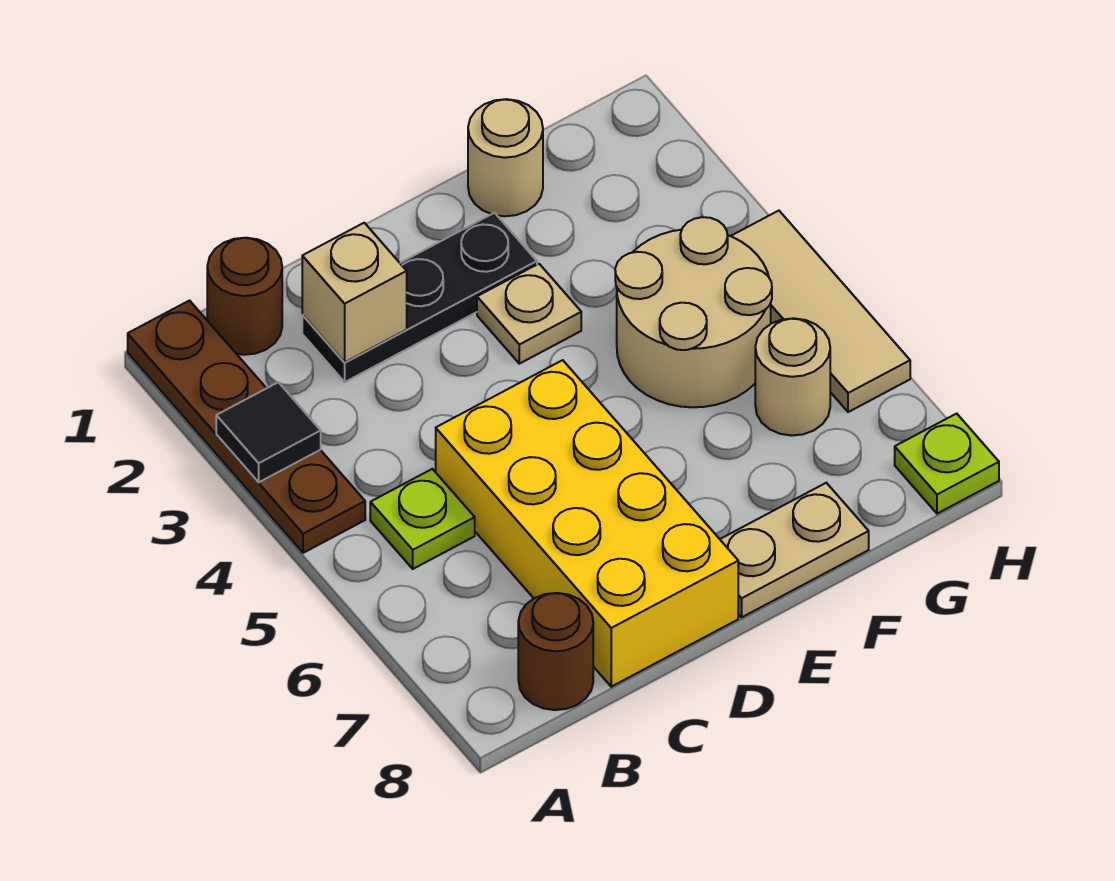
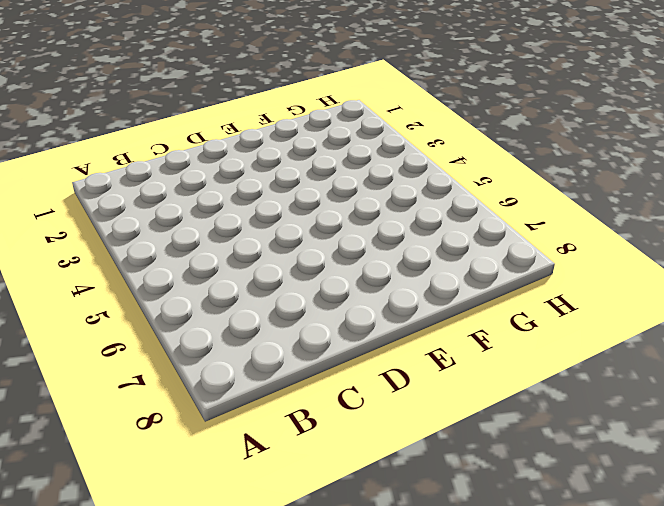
none -> brown plate A1:A4 level 1
none -> brown round brick B1 level 1
none -> lime plate B5 level 1

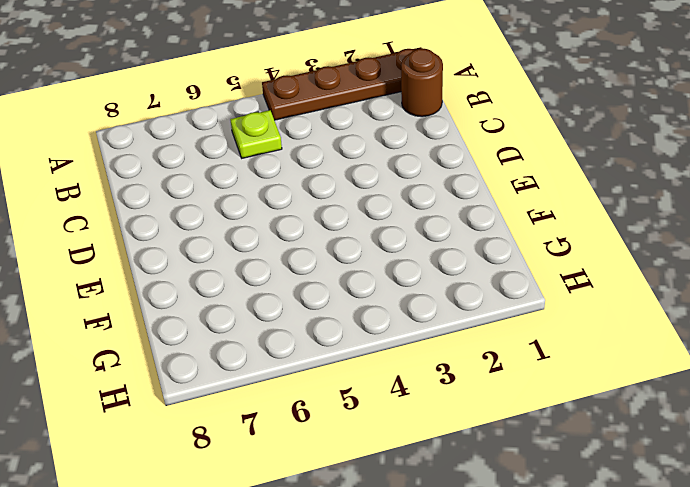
none -> brown round brick B8 level 1
none -> black plate C2:E2 level 1
none -> yellow brick C5:D8 level 1

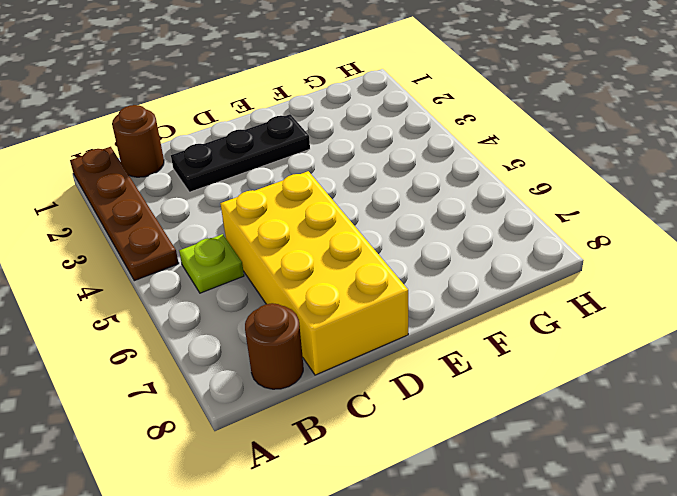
none -> tan plate E3 level 1
none -> tan plate E8:F8 level 1
none -> tan round brick F1 level 1

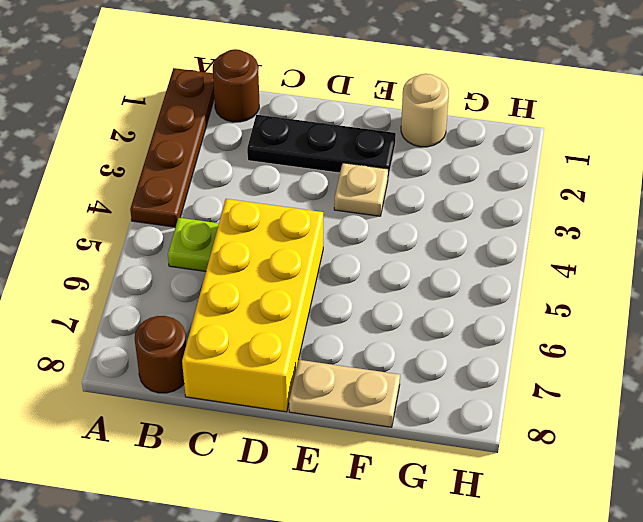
none -> tan round brick F4:G5 level 1
none -> tan round brick G6 level 1
none -> tan tile H4:H6 level 1

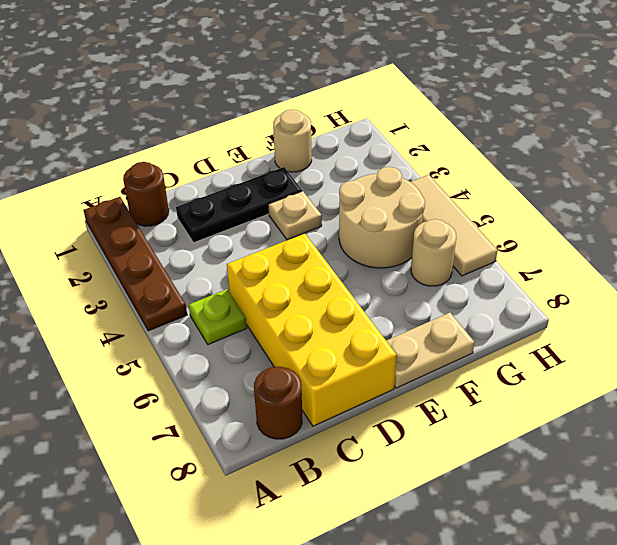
none -> lime plate H8 level 1
none -> black tile A3 level 2
none -> tan brick C2 level 2

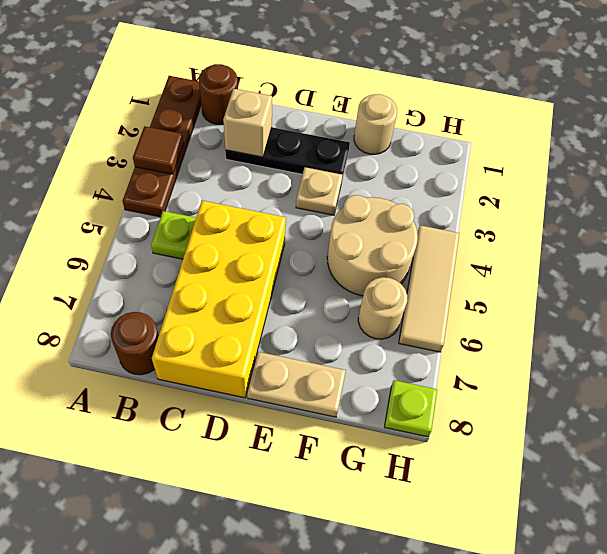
brown tile A3 level 2 -> black tile A3 level 2

